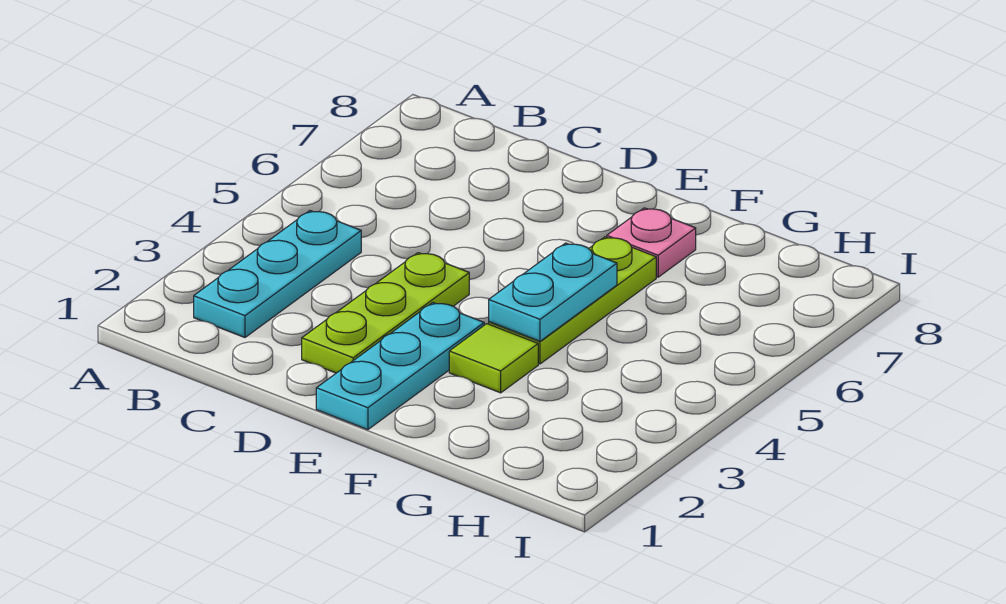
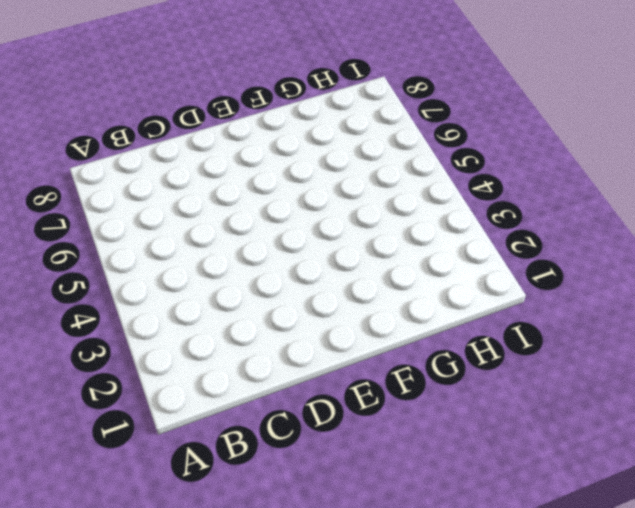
none -> cyan plate B2:B4 level 1
none -> lime plate D2:D4 level 1

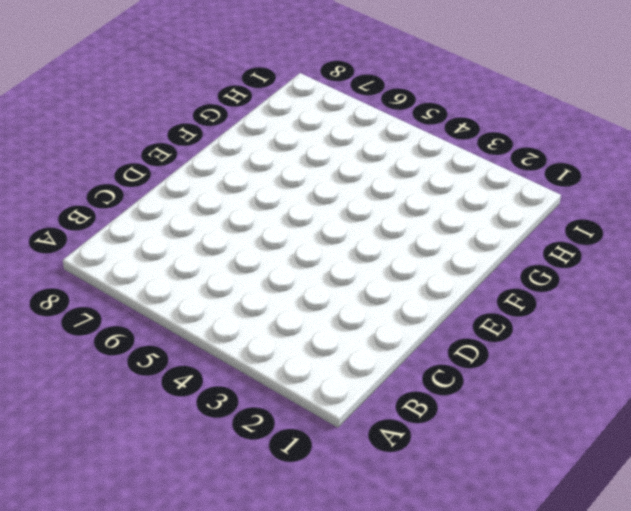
none -> cyan plate B2:B4 level 1
none -> lime plate D2:D4 level 1

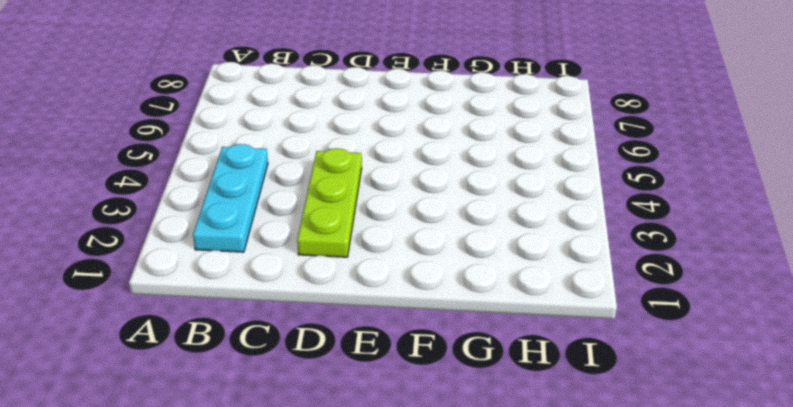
none -> cyan plate E1:E3 level 1
none -> lime tile F3 level 1

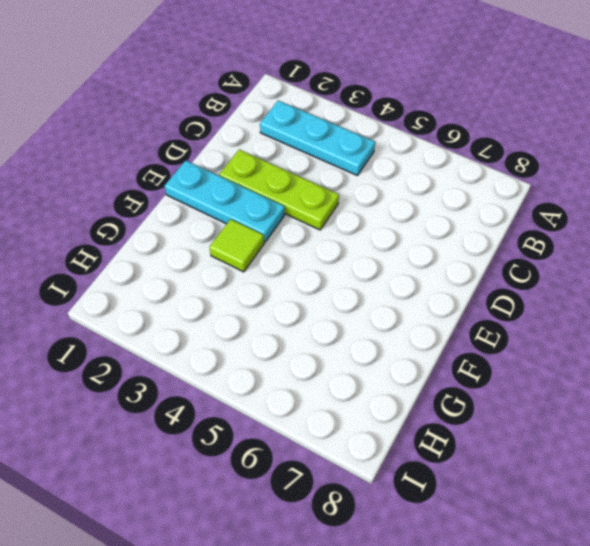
none -> lime plate F4:F6 level 1
none -> pink plate F7 level 1

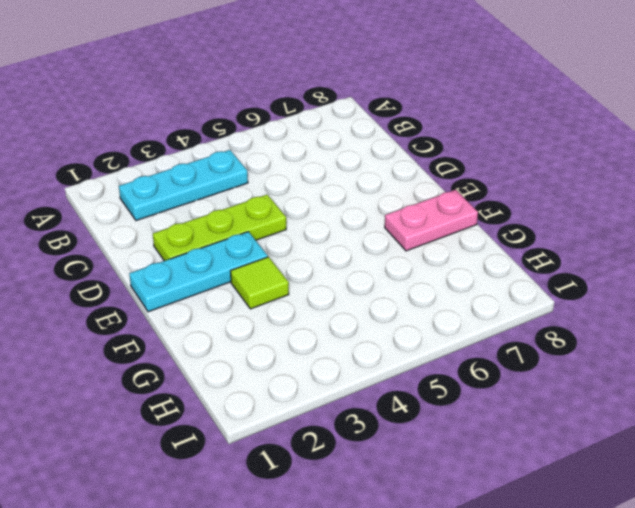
pink plate F7:F8 level 1 -> pink plate F7 level 1
none -> lime plate F4:F6 level 1
none -> cyan plate F4:F5 level 2

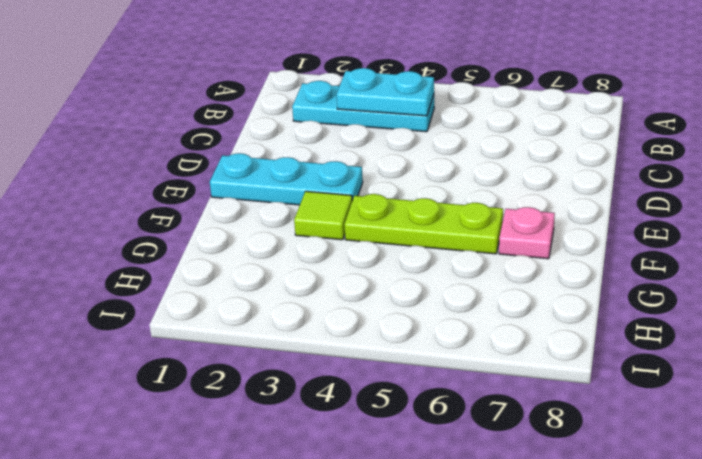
cyan plate B3:B4 level 2 -> cyan plate F4:F5 level 2
none -> lime plate D2:D4 level 1

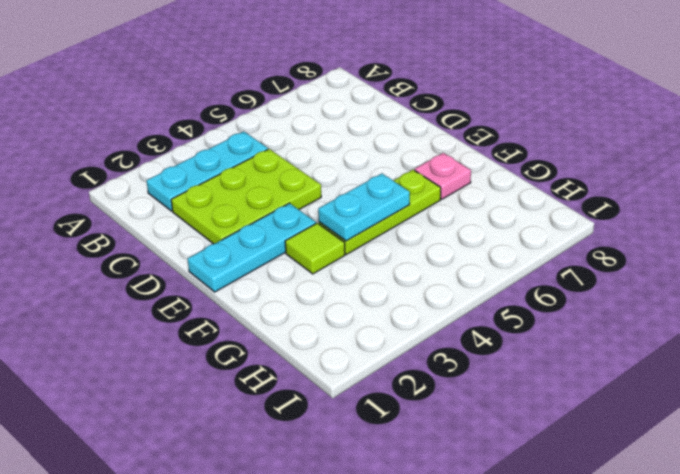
lime plate C2:D4 level 1 -> lime plate D2:D4 level 1

